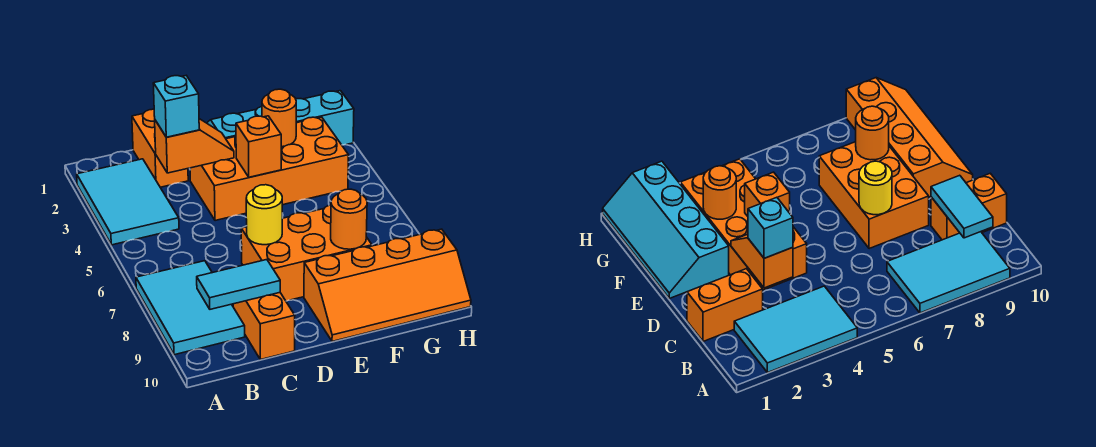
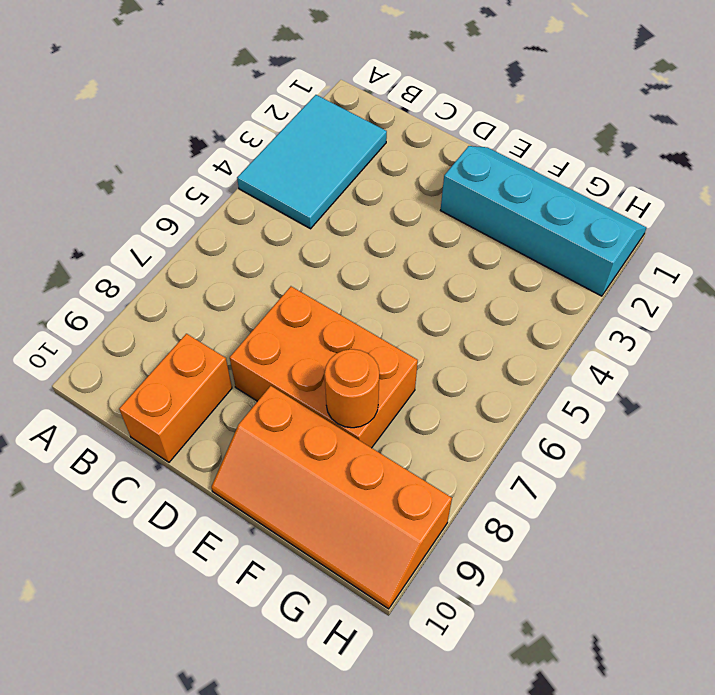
none -> cyan tile A7:B9 level 1
none -> orange brick C1:C2 level 1
none -> orange brick D3:G4 level 1

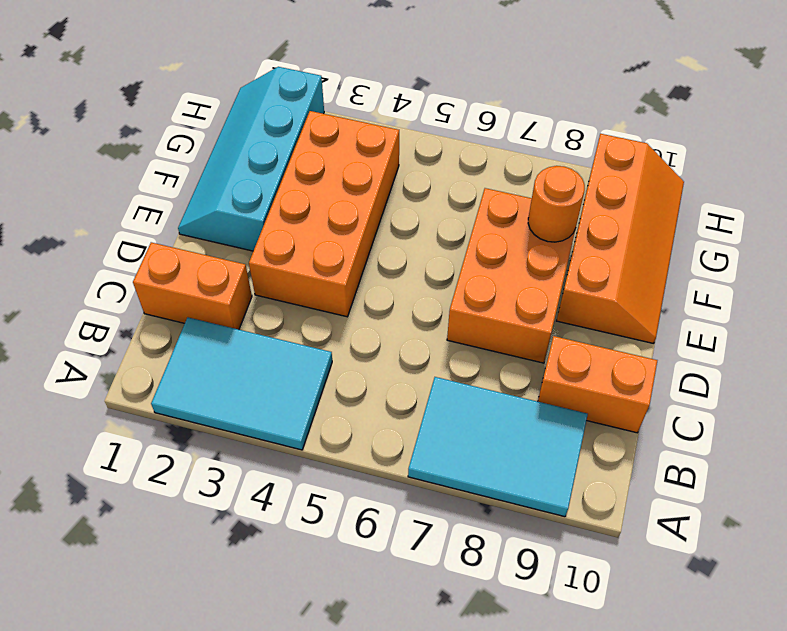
none -> cyan tile B9:C9 level 2
none -> orange slope C3:D3 level 2 top C
none -> yellow round brick D7 level 2

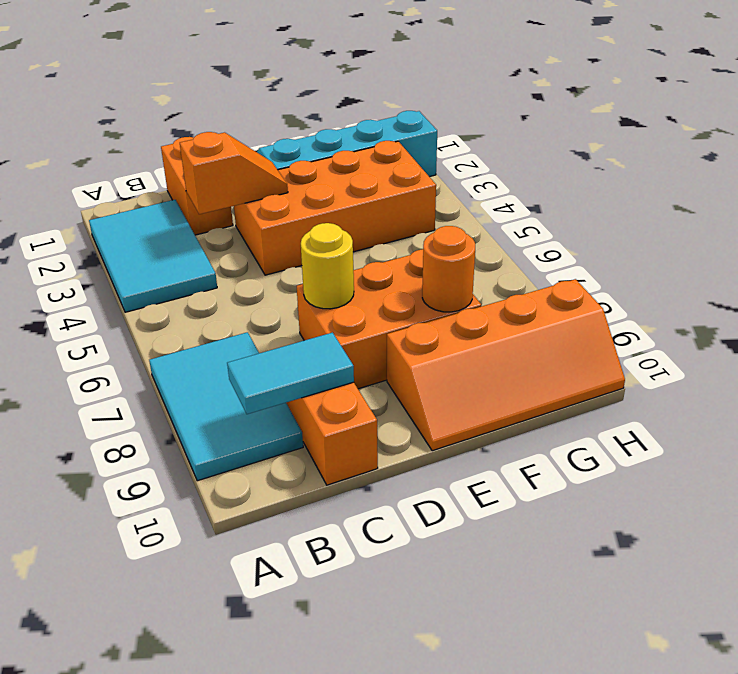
none -> orange brick E4 level 2
none -> orange round brick F3 level 2
none -> cyan brick C3 level 3

